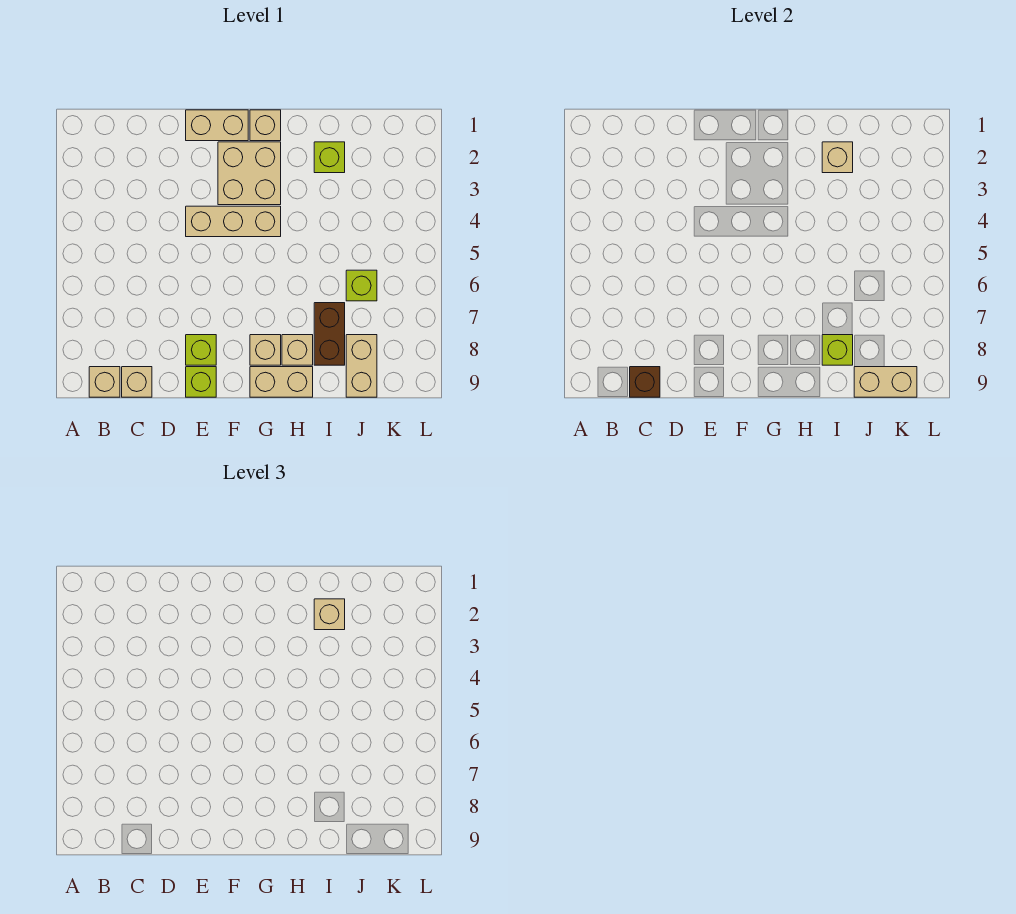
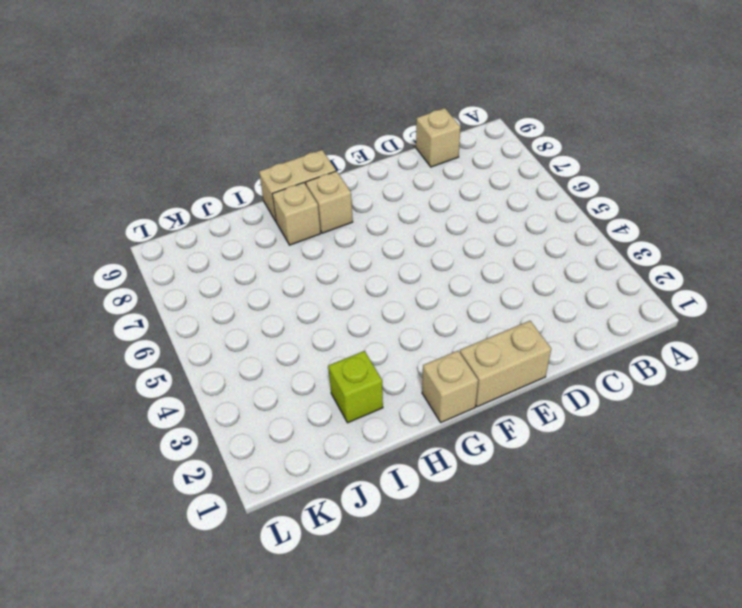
none -> tan brick B9 level 1
none -> tan brick E4:G4 level 1
none -> lime brick E8 level 1

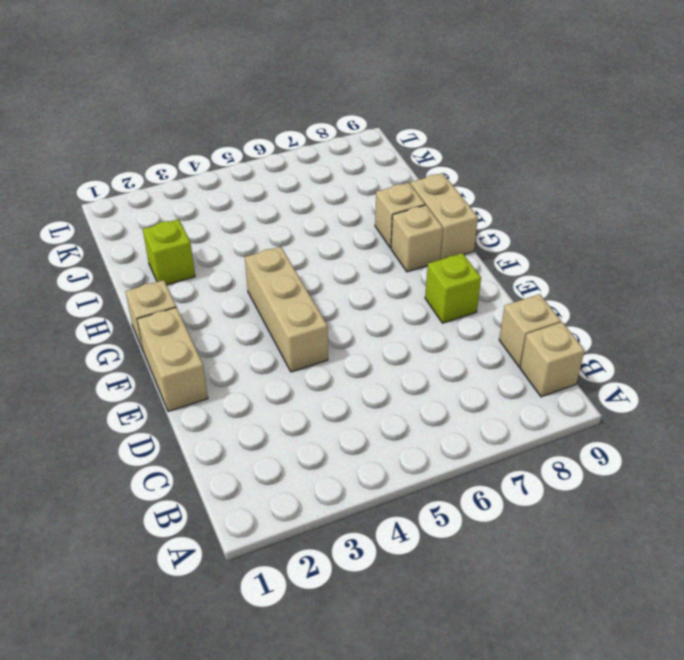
none -> lime brick E9 level 1
none -> tan brick F2:G3 level 1
none -> brown brick I7:I8 level 1

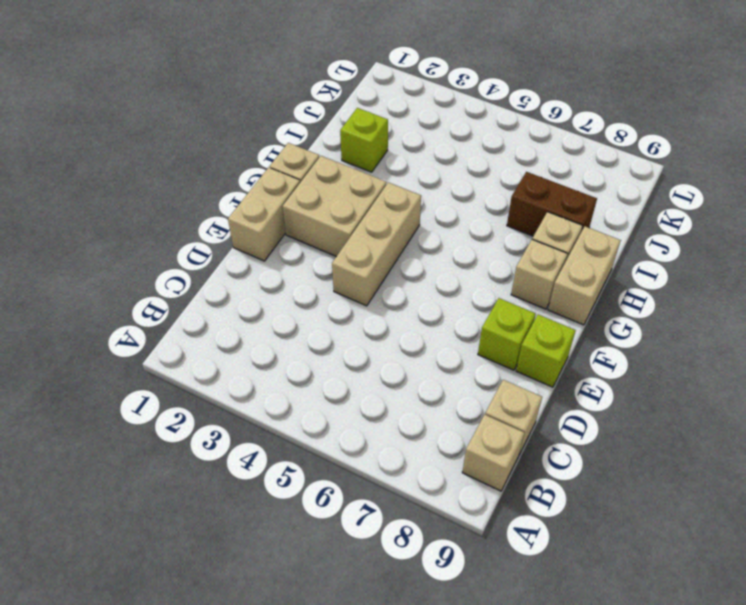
none -> lime brick J6 level 1
none -> tan brick J8:J9 level 1
none -> brown brick C9 level 2

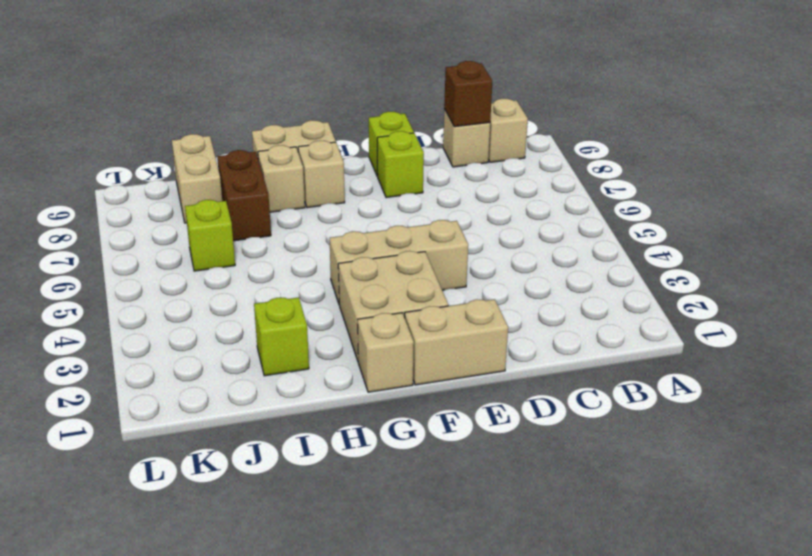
none -> tan brick I2 level 2
none -> lime brick I8 level 2
none -> tan brick J9:K9 level 2

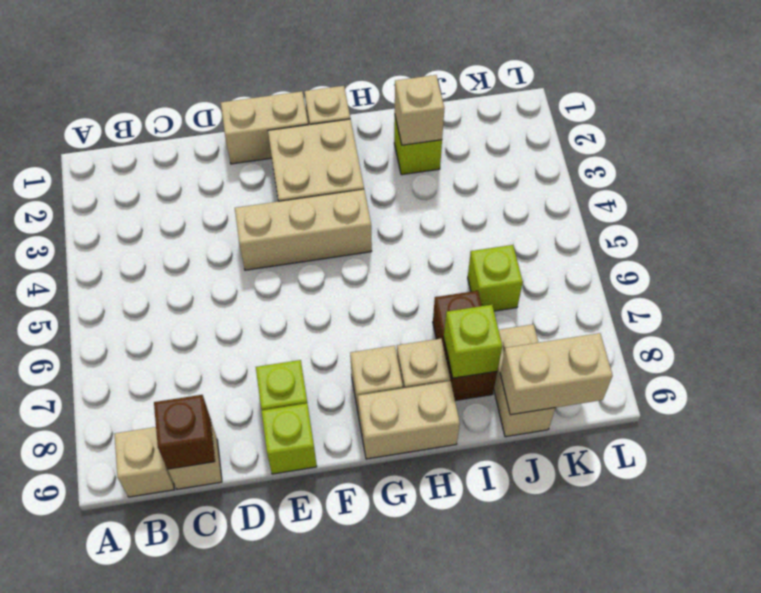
none -> tan brick I2 level 3

